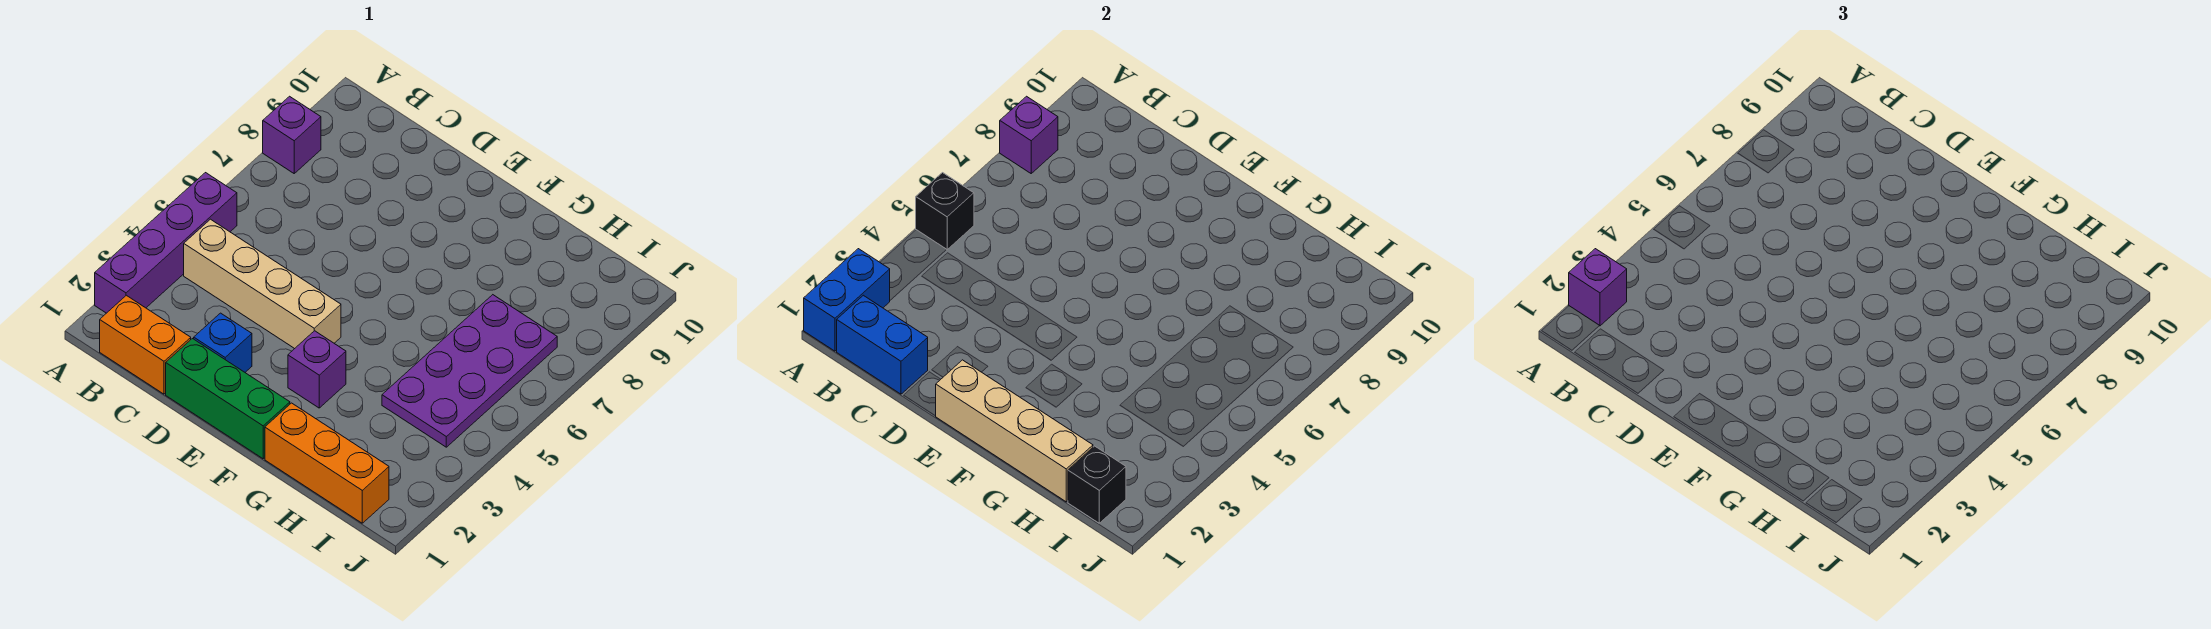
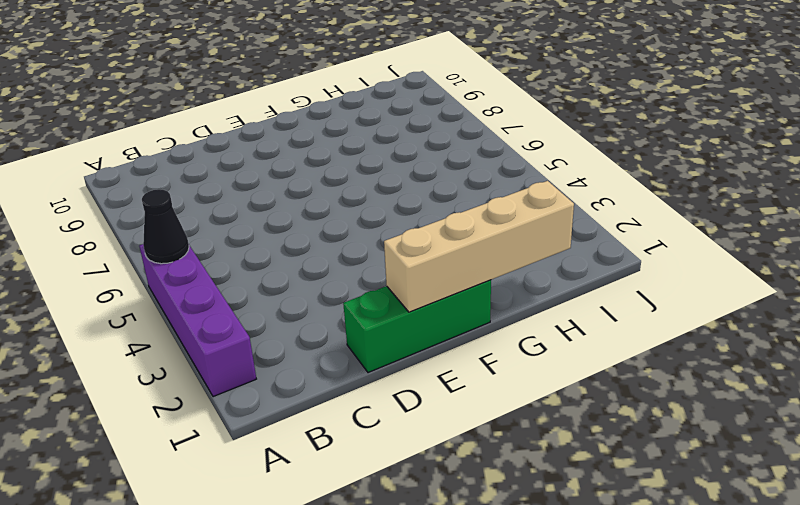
black cone A5 level 2 -> black brick A5 level 2
none -> purple brick A8 level 1
none -> orange brick B1:C1 level 1
none -> tan brick B4:E4 level 1

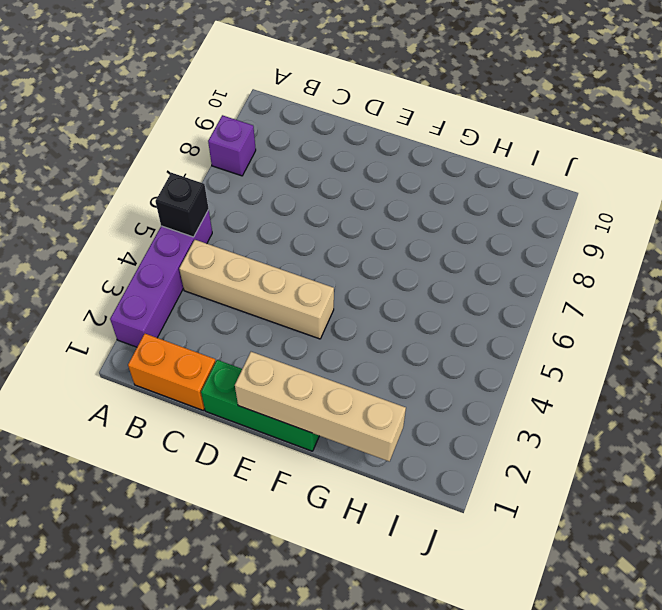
none -> blue brick D2 level 1
none -> purple brick F3 level 1
none -> orange brick G1:I1 level 1

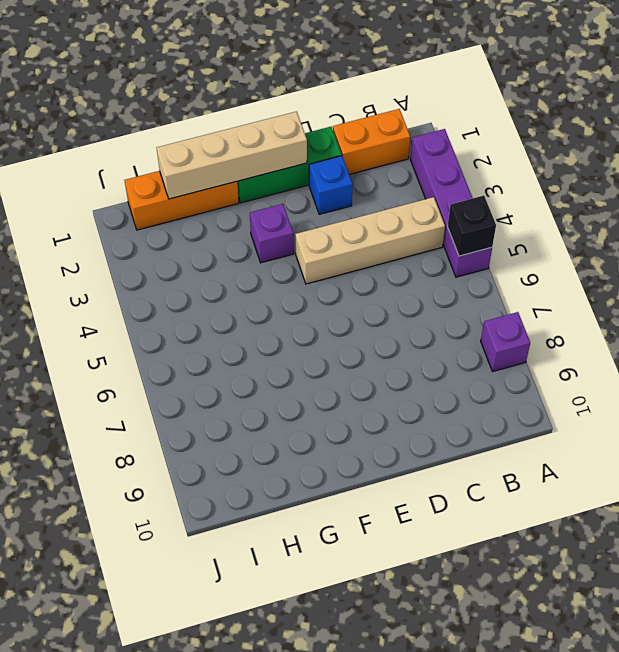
none -> purple plate H4:I7 level 1
none -> blue brick A1:A2 level 2
none -> purple brick A8 level 2

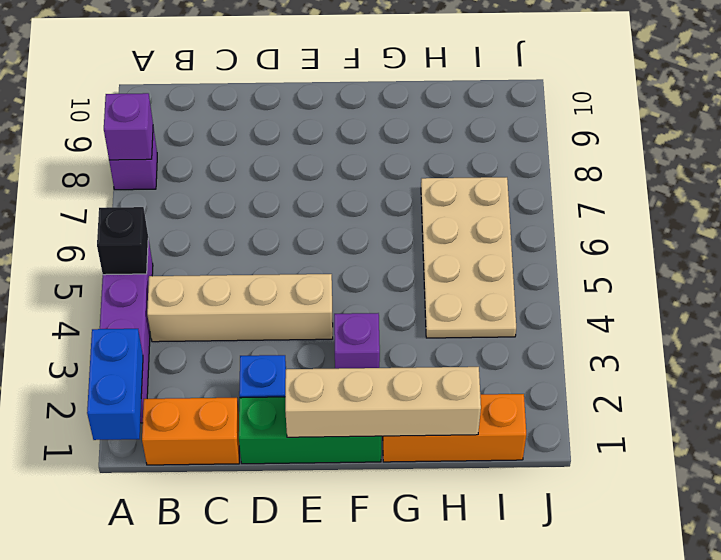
tan plate H4:I7 level 1 -> purple plate H4:I7 level 1
none -> blue brick B1:C1 level 2
none -> black brick I1 level 2
none -> purple brick A2 level 3

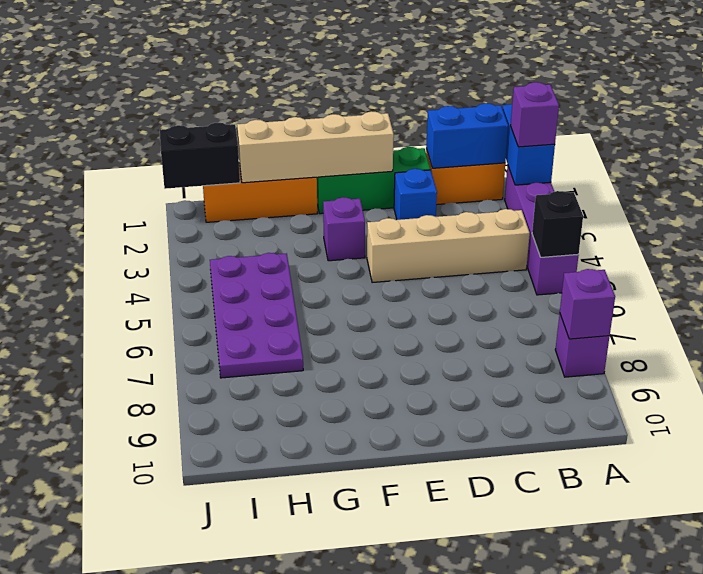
black brick I1:J1 level 2 -> black brick I1 level 2

